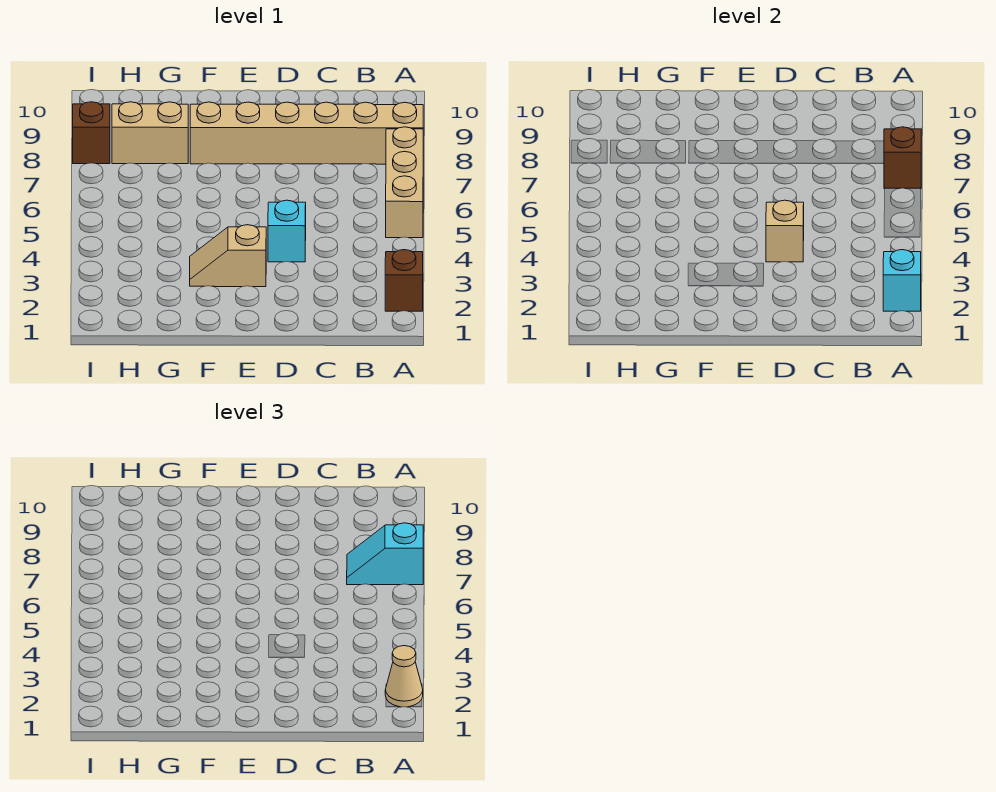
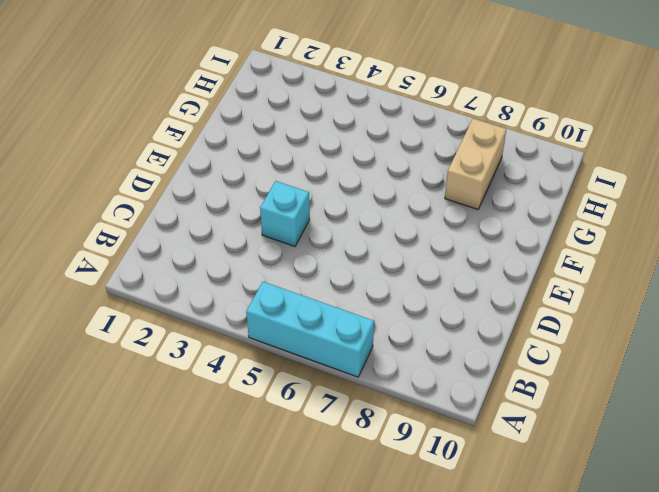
cyan brick A5:A7 level 1 -> tan brick A5:A7 level 1
none -> brown brick A2 level 1
none -> tan brick A8:F8 level 1
none -> tan slope E3:F3 level 1 top E

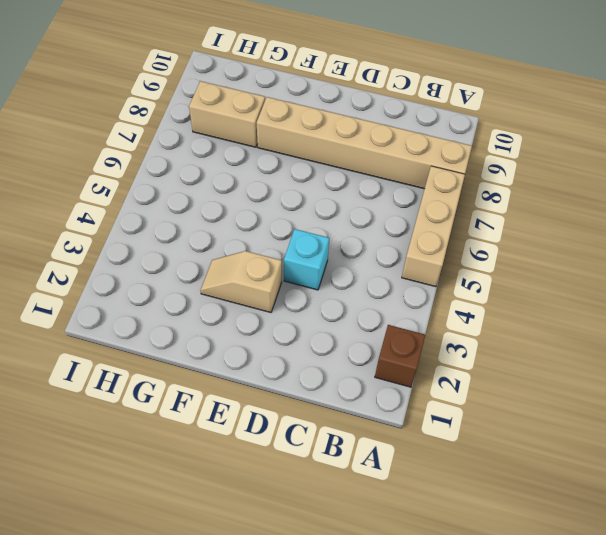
none -> brown brick I8 level 1
none -> cyan brick A2 level 2
none -> brown brick A7 level 2

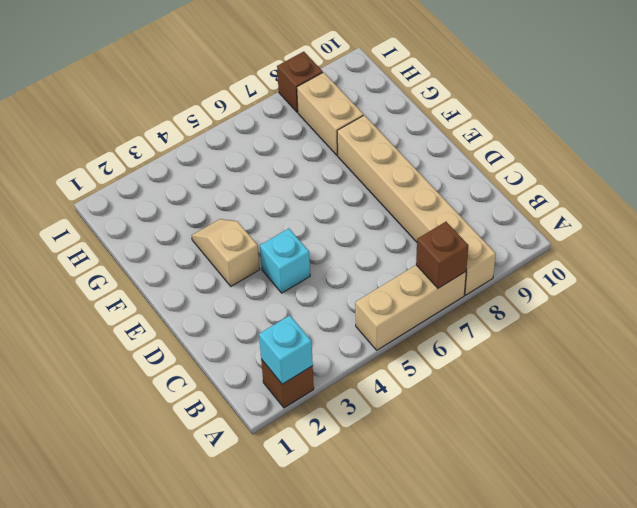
none -> tan brick D4 level 2
none -> tan cone A2 level 3
none -> cyan slope A7:B7 level 3 top A

